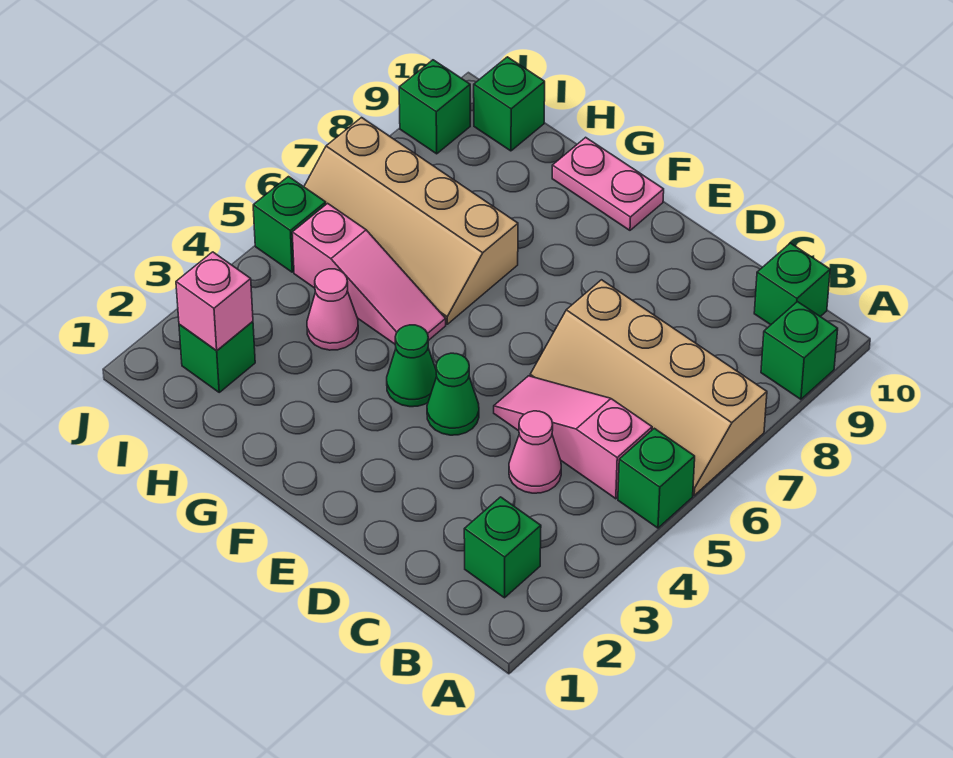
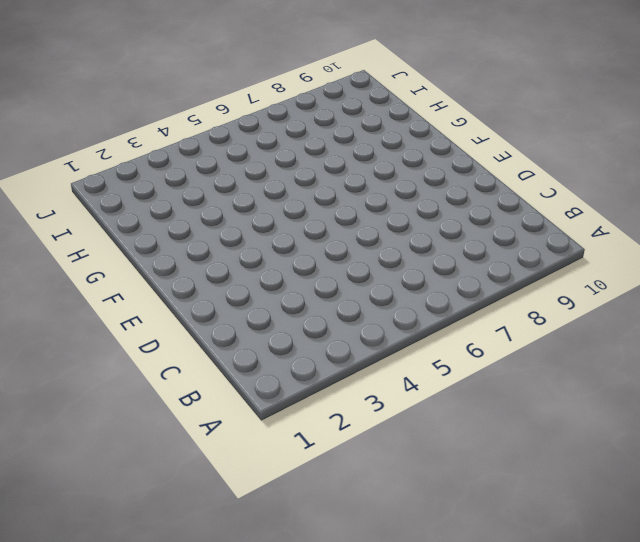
none -> green brick A5 level 1
none -> tan slope A6:D7 level 1 top 7
none -> green brick A9 level 1

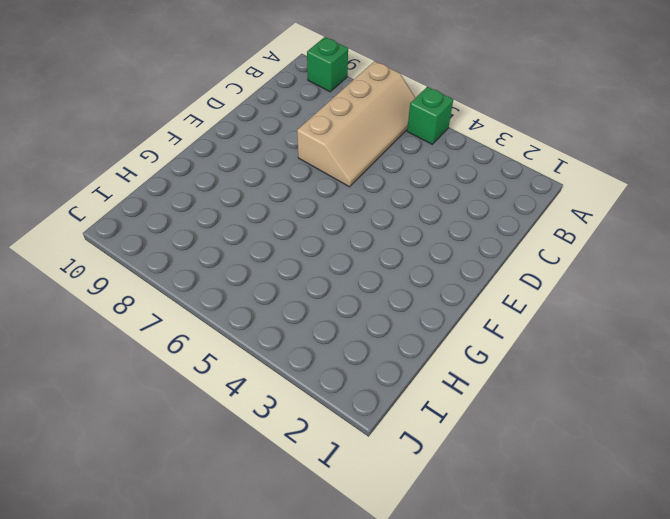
none -> green brick B2 level 1
none -> pink slope B5:D5 level 1 top B
none -> green brick B10 level 1

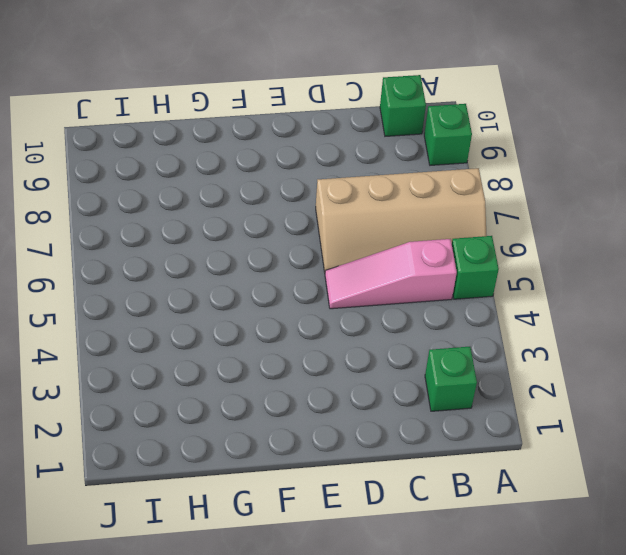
none -> pink cone C4 level 1
none -> green cone E4 level 1
none -> green cone F4 level 1

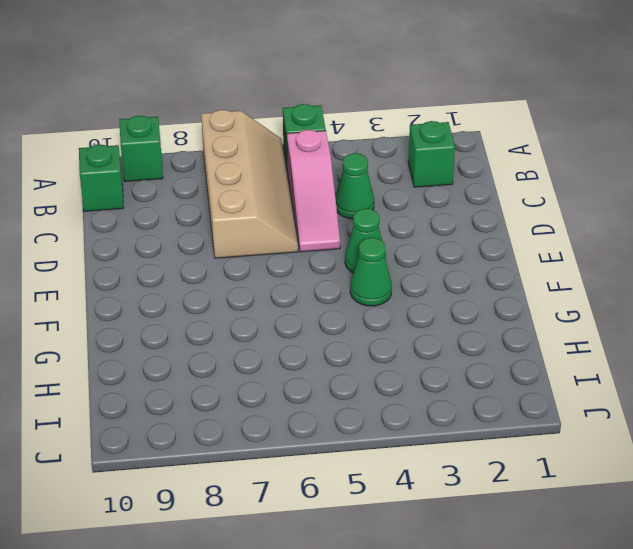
green cone C4 level 1 -> pink cone C4 level 1
none -> pink plate F10:G10 level 1
none -> pink slope G5:I5 level 1 top I
none -> tan slope G6:J7 level 1 top 7

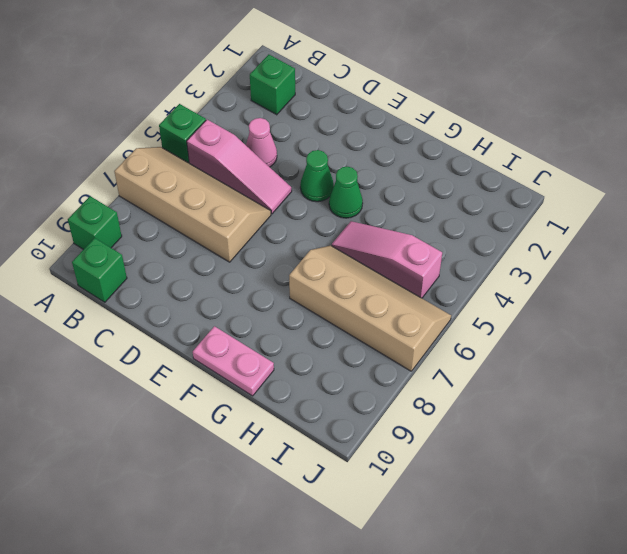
none -> pink cone H4 level 1
none -> green brick I2 level 1
none -> green brick I10 level 1

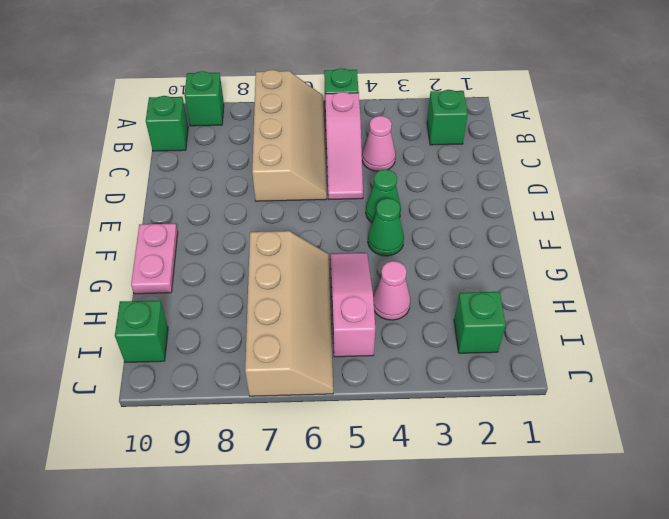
none -> green brick J5 level 1
none -> green brick J9 level 1
none -> pink brick I2 level 2

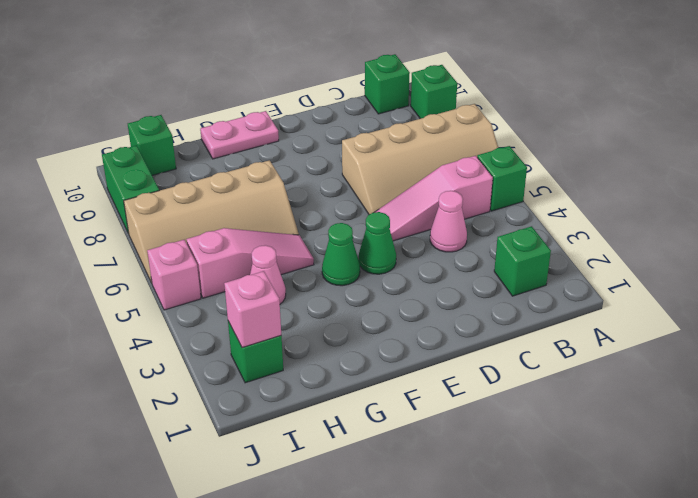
pink brick J5 level 1 -> green brick J5 level 1
green brick J8:J9 level 1 -> green brick J9 level 1

